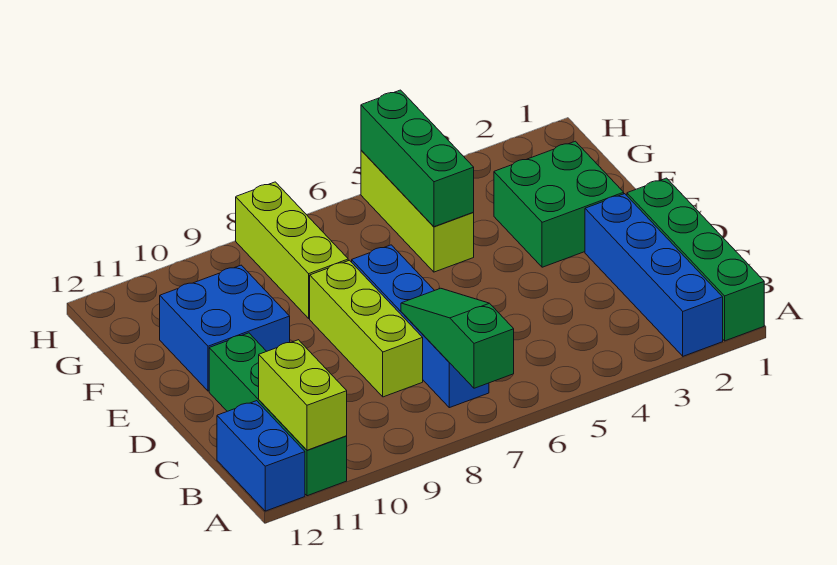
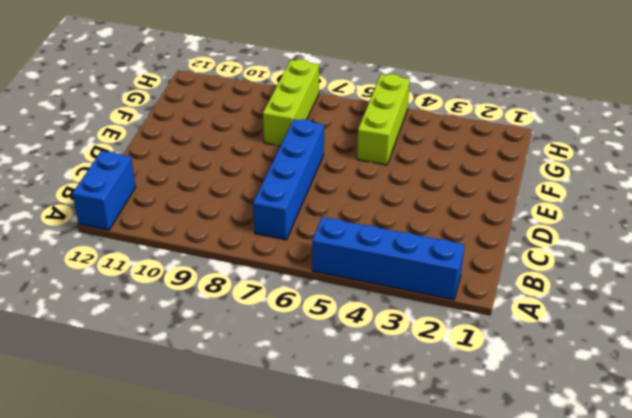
blue brick A2:A5 level 1 -> blue brick A2:D2 level 1
none -> green brick A1:D1 level 1
none -> green brick A11:D11 level 1
none -> lime brick C8:E8 level 1

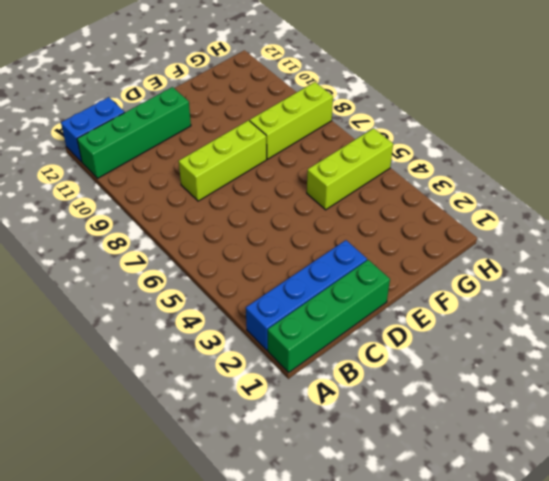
none -> blue brick B7:E7 level 1
none -> green brick E2:F3 level 1
none -> blue brick E10:F11 level 1

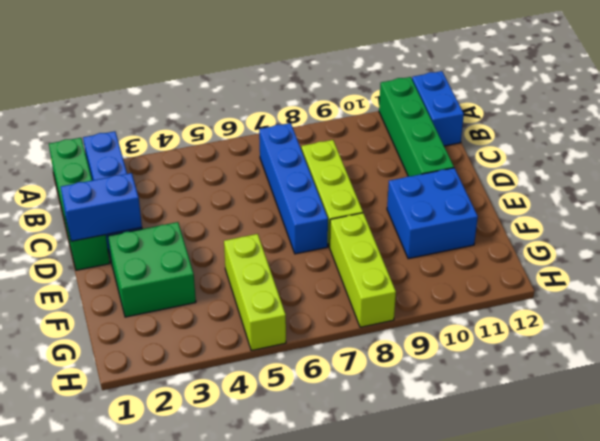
blue brick D1:D2 level 2 -> none
none -> green slope A7:C7 level 2 top A
none -> lime brick A11:B11 level 2
none -> green brick F5:H5 level 2

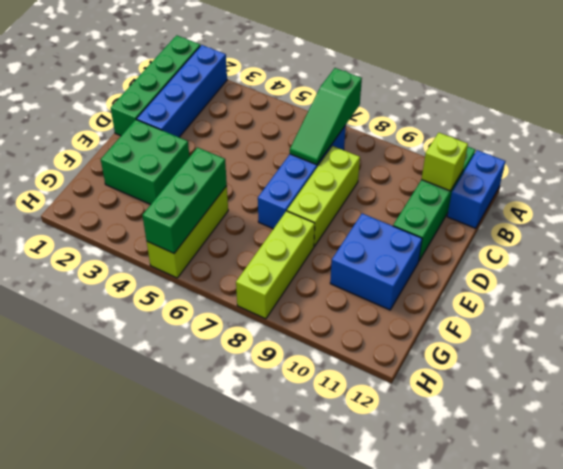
lime brick B11 level 2 -> lime brick A11:B11 level 2

